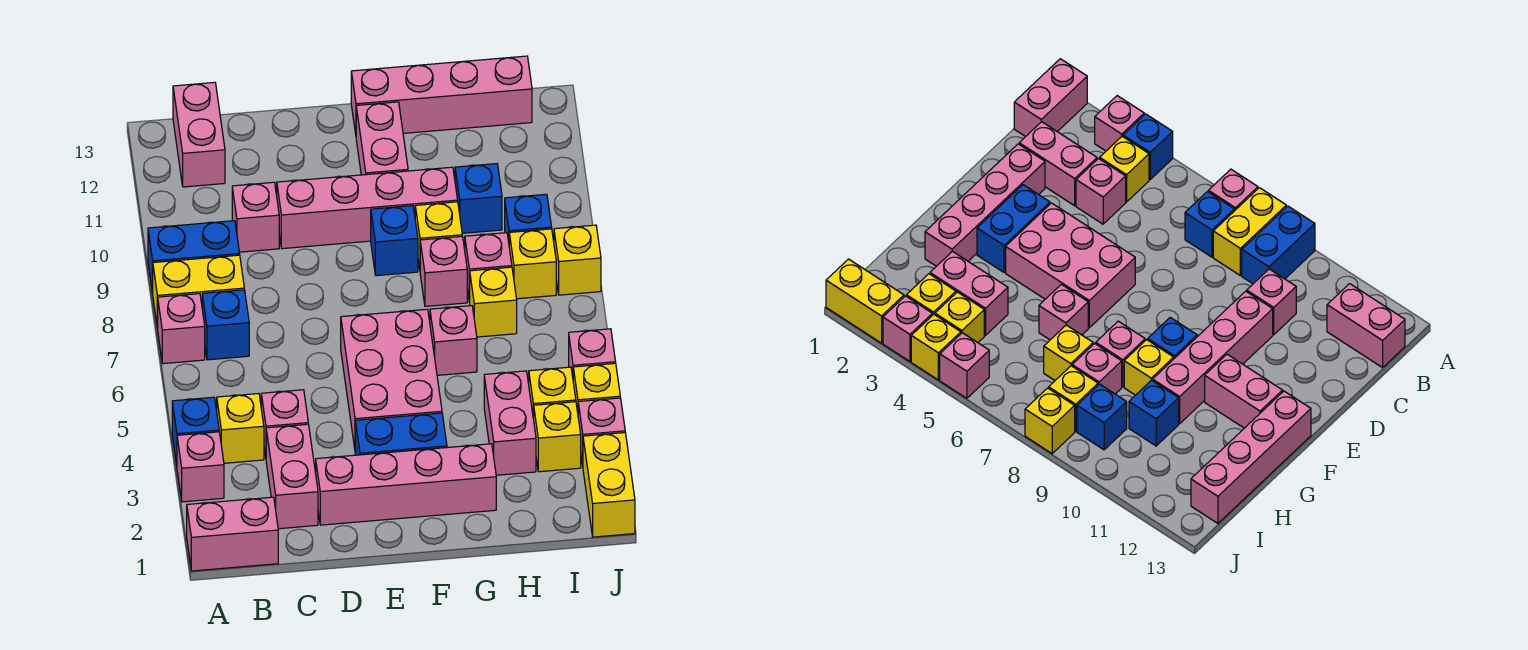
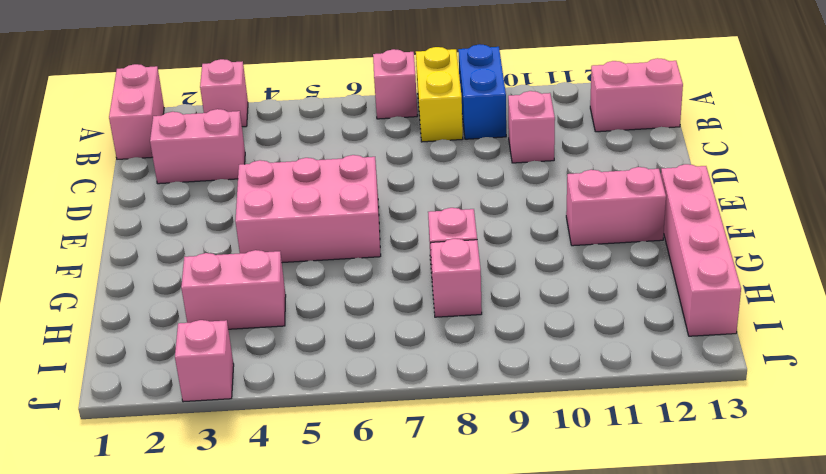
none -> blue brick A4 level 1
none -> yellow brick B4 level 1
none -> blue brick B7 level 1
none -> pink brick C4 level 1

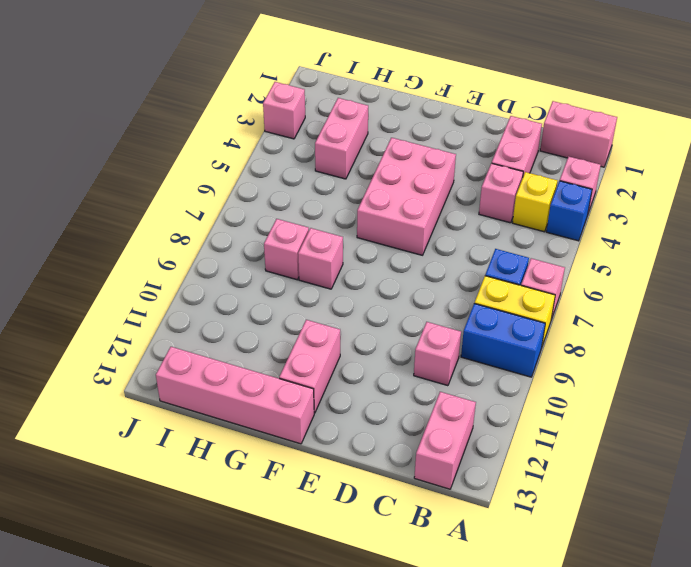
none -> pink brick D2:G2 level 1
none -> pink brick D10:G10 level 1
none -> blue brick E3:F3 level 1
none -> blue brick F9 level 1

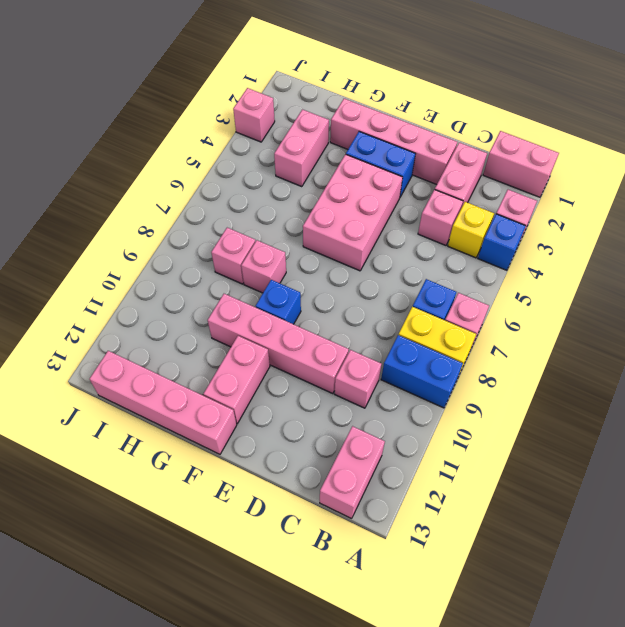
none -> pink brick G6 level 1
none -> yellow brick G9 level 1
none -> yellow brick H7 level 1
none -> blue brick H10 level 1

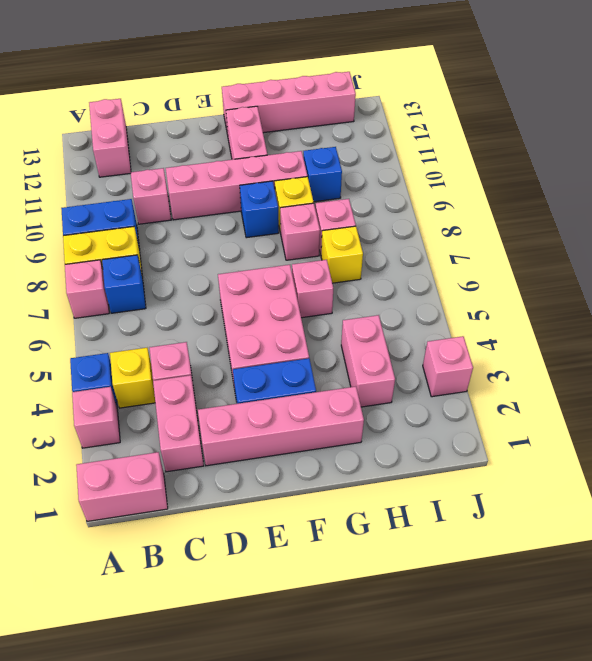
none -> yellow brick I3 level 1
none -> yellow brick I4 level 1
none -> yellow brick I8 level 1
none -> blue brick I9 level 1

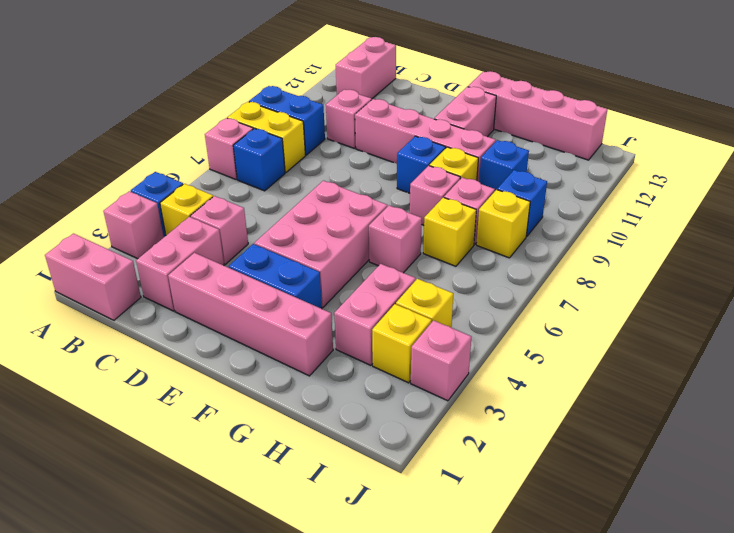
none -> yellow brick J1:J2 level 1
none -> yellow brick J4 level 1
none -> pink brick J5 level 1
none -> yellow brick J8 level 1

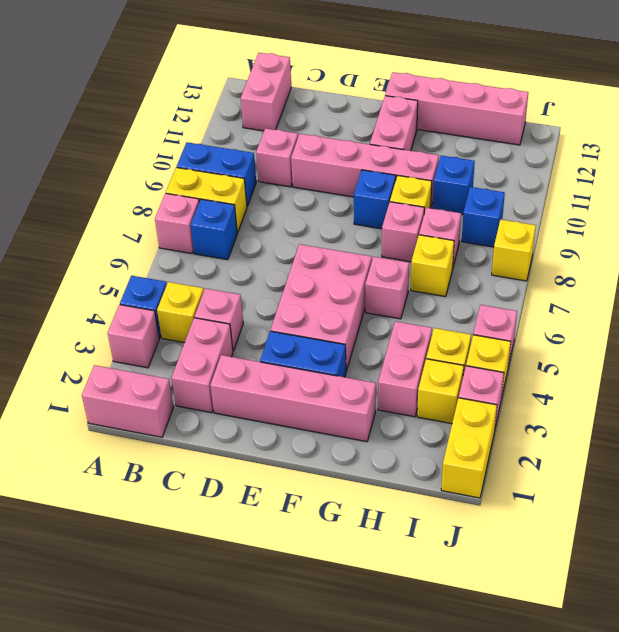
none -> yellow brick I8 level 1

